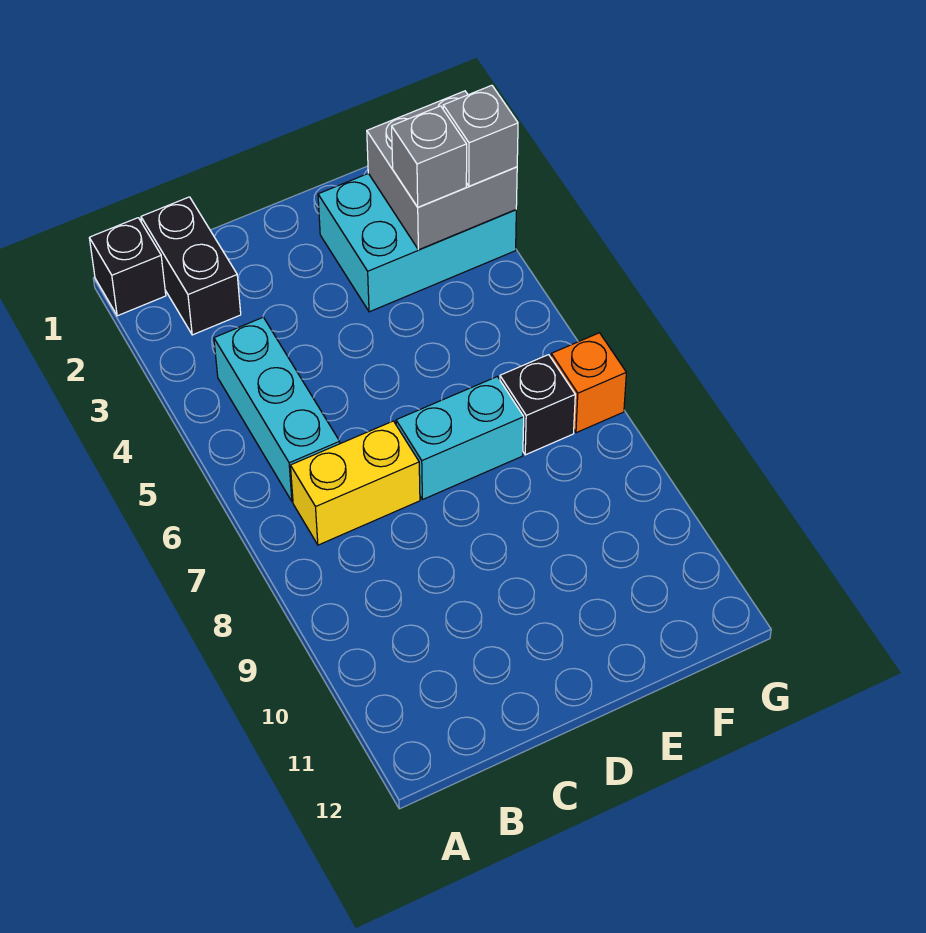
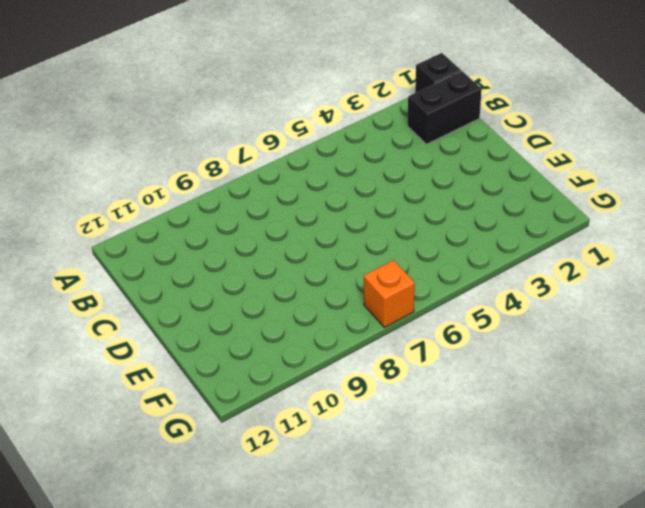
none -> cyan brick B4:B6 level 1
none -> yellow brick B7:C7 level 1

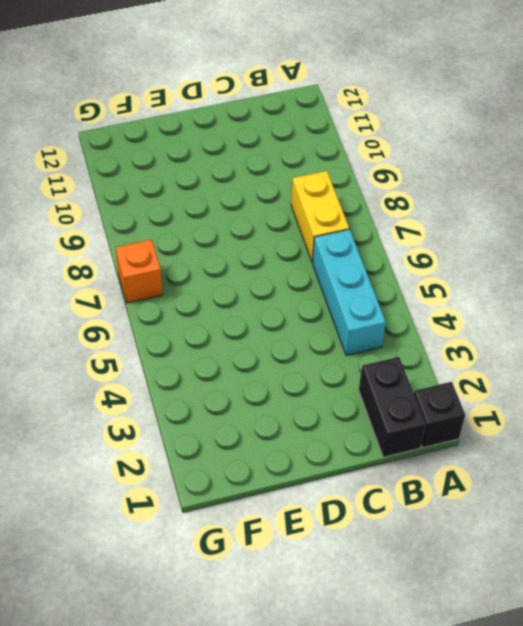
yellow brick B7:B8 level 1 -> yellow brick B7:C7 level 1
none -> cyan brick D7:E7 level 1
none -> cyan brick E2:G3 level 1

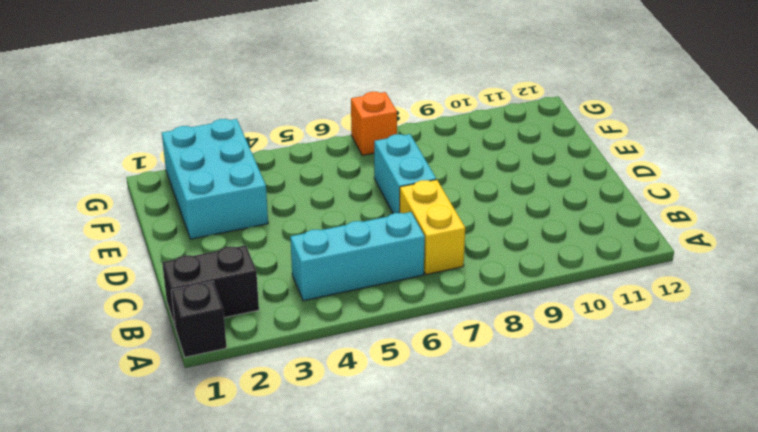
none -> black brick F7 level 1
none -> grey brick F2:G3 level 2

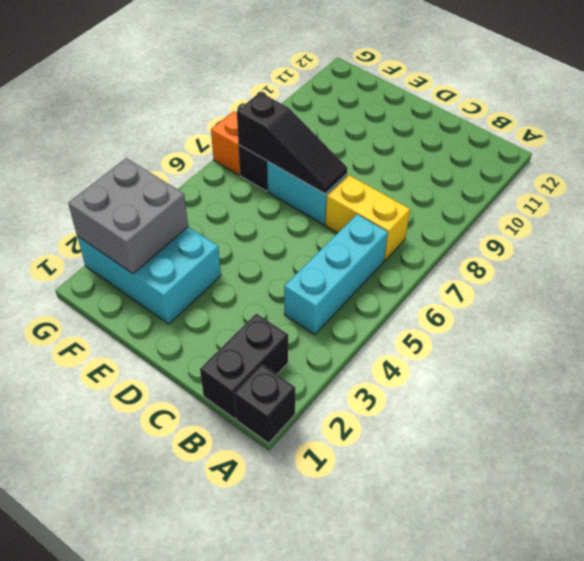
black slope D7:F7 level 2 top F -> none
none -> grey brick F3 level 3
none -> grey brick G3 level 3

